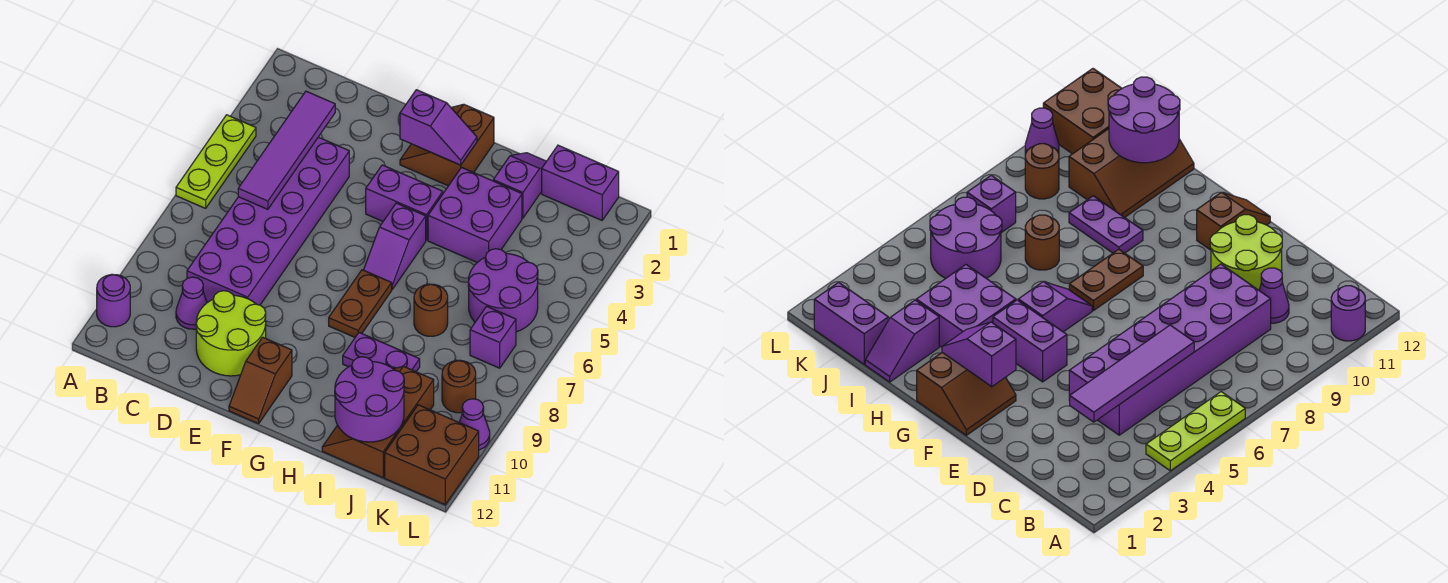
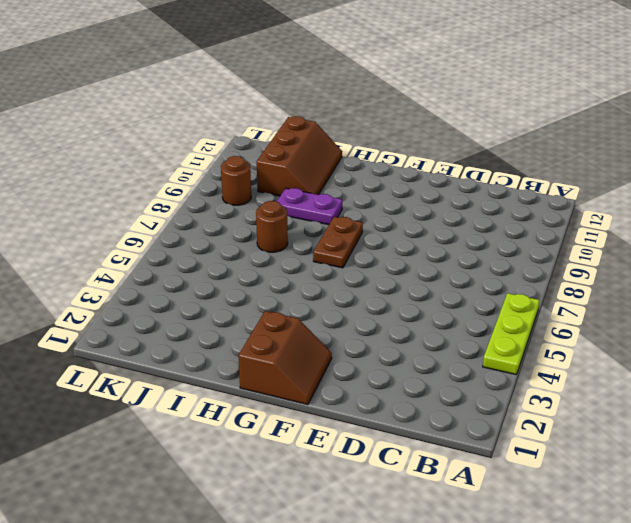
none -> purple round brick A11 level 1
none -> purple brick C4:D9 level 1
none -> purple cone C10 level 1

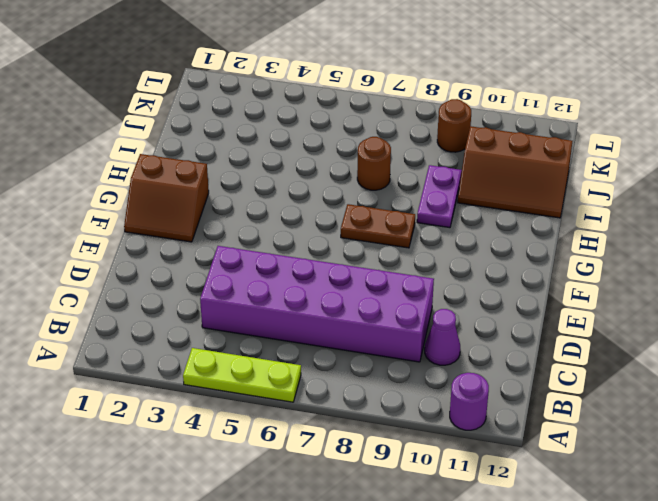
none -> lime round brick D10:E11 level 1
none -> purple brick F4:G4 level 1
none -> brown slope F11:F12 level 1 top 11

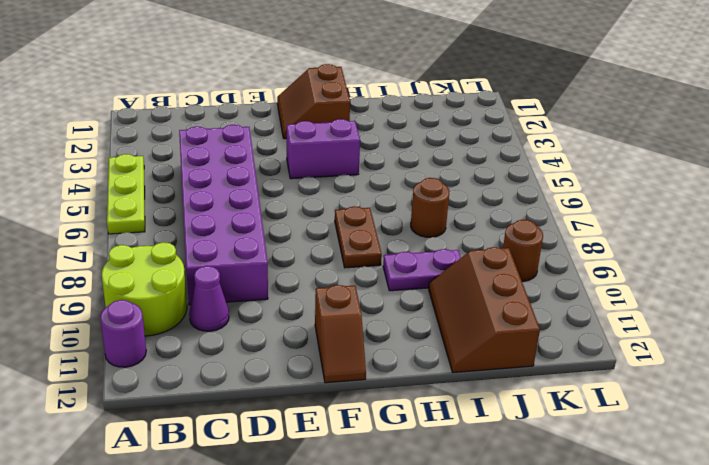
lime round brick A9:B10 level 1 -> lime round brick D10:E11 level 1
none -> purple slope G5:G6 level 1 top 5
none -> purple brick H3:I4 level 1
none -> purple slope I1:I2 level 1 top 2

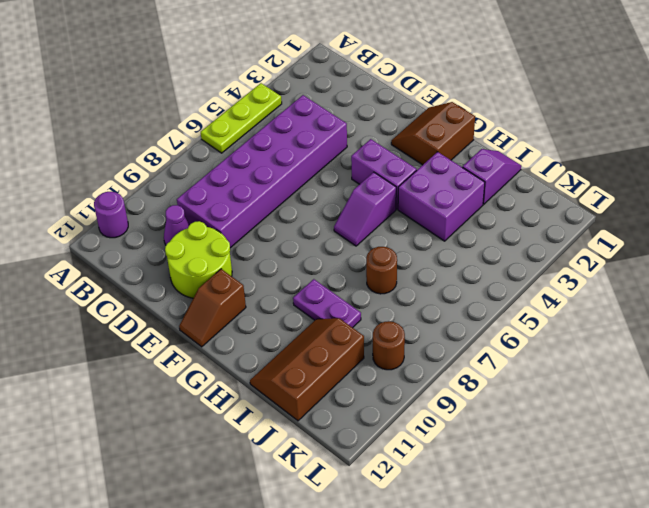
none -> brown plate G7:G8 level 1
none -> purple brick J1:K1 level 1
none -> purple round brick J5:K6 level 1

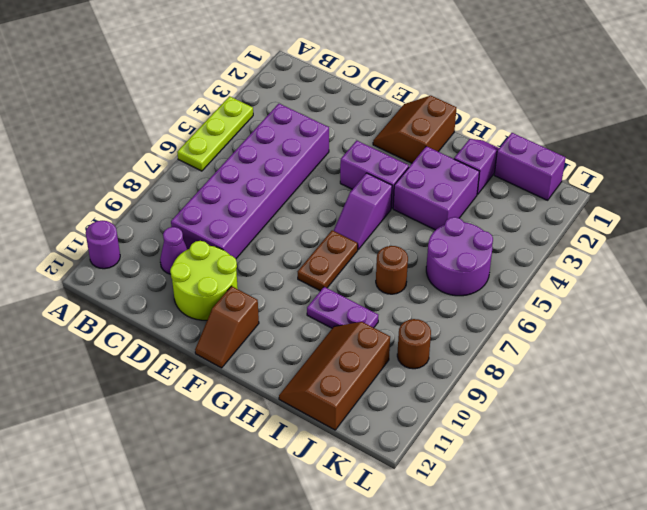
none -> purple brick K7 level 1
none -> brown brick K11:L12 level 1
none -> purple cone L10 level 1

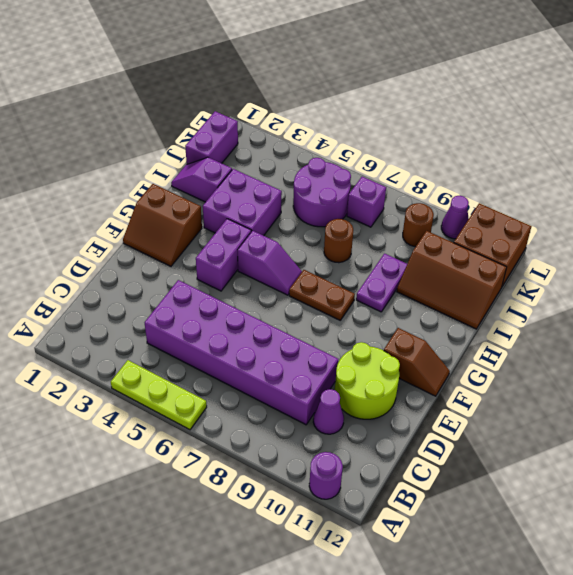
none -> purple tile C3:C6 level 2
none -> purple slope F2:G2 level 2 top F
none -> purple round brick I11:J12 level 2

